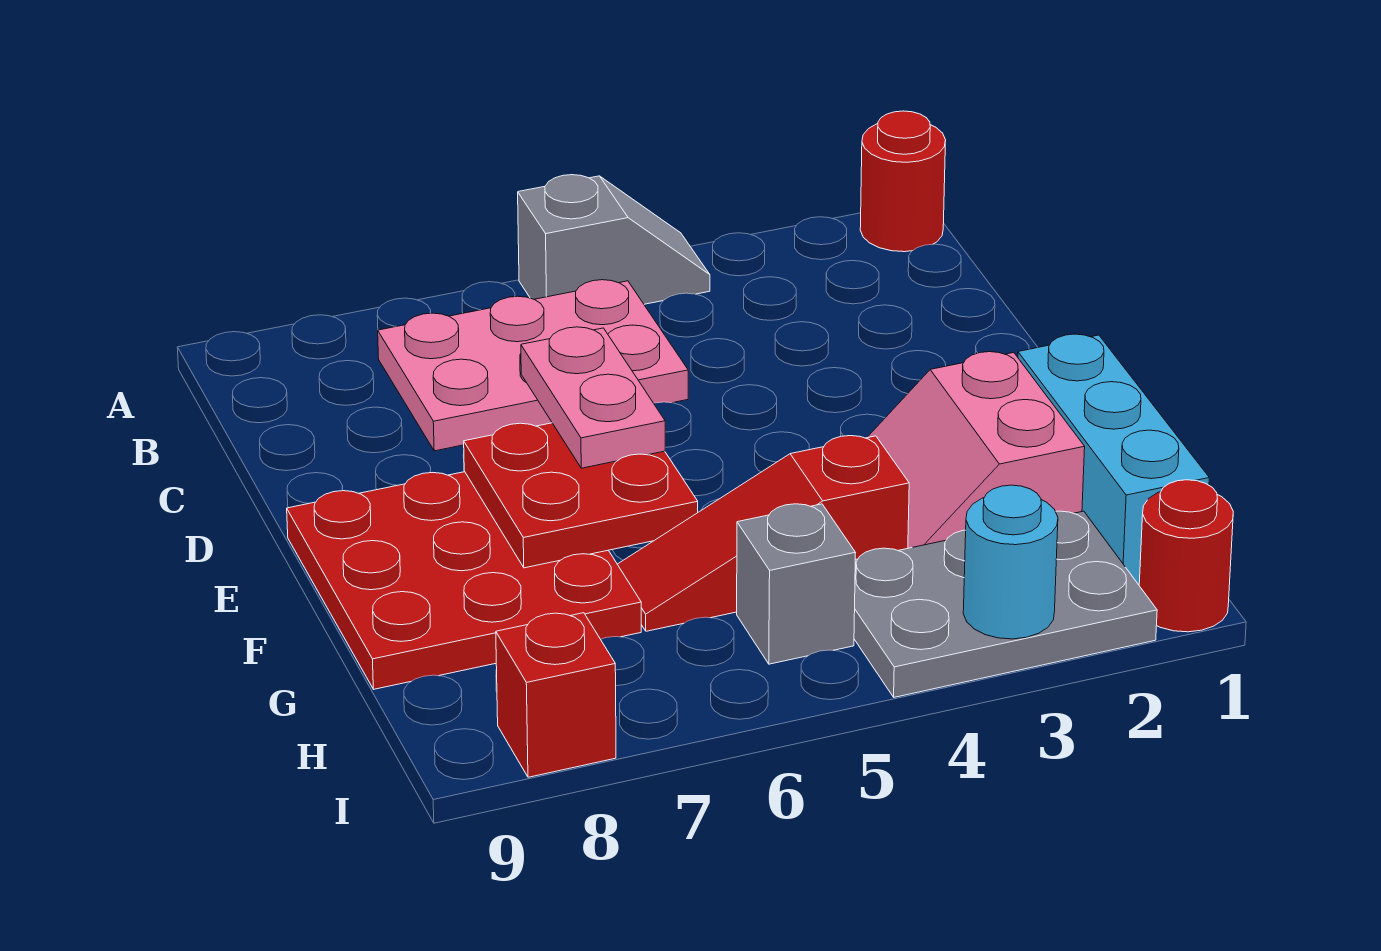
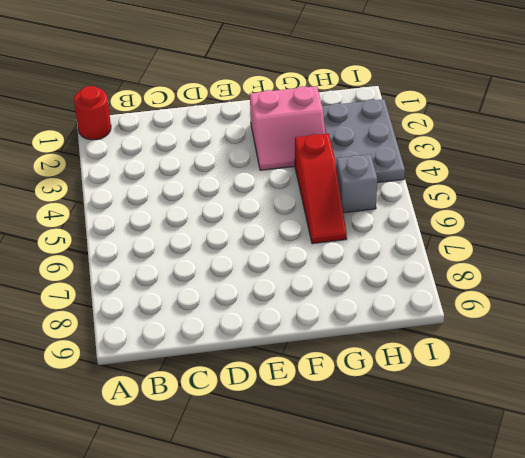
none -> grey slope A4:A5 level 1 top 5
none -> pink plate B5:C7 level 1
none -> red plate E7:G9 level 1

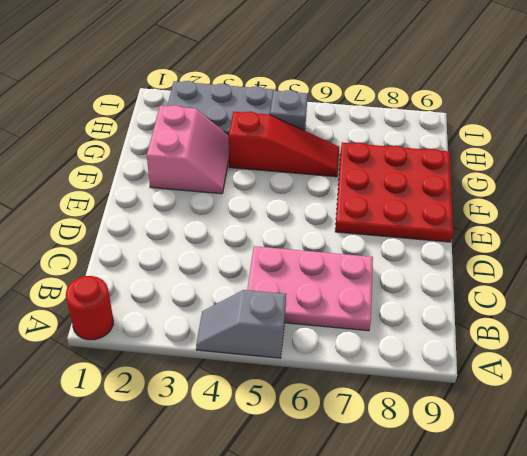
none -> cyan brick F1:H1 level 1
none -> red round brick I1 level 1
none -> red brick I8 level 1

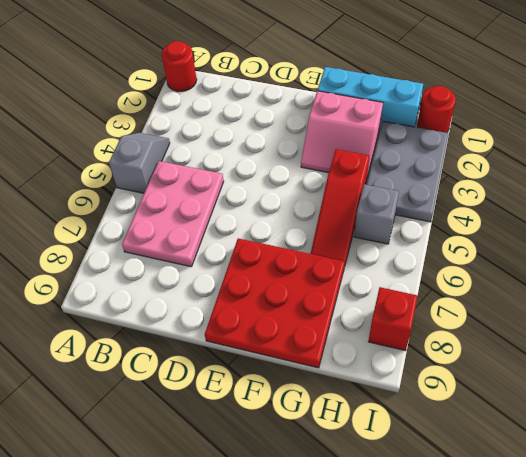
none -> red plate E6:F7 level 2
none -> cyan round brick I3 level 2
none -> pink plate D6:E6 level 3

